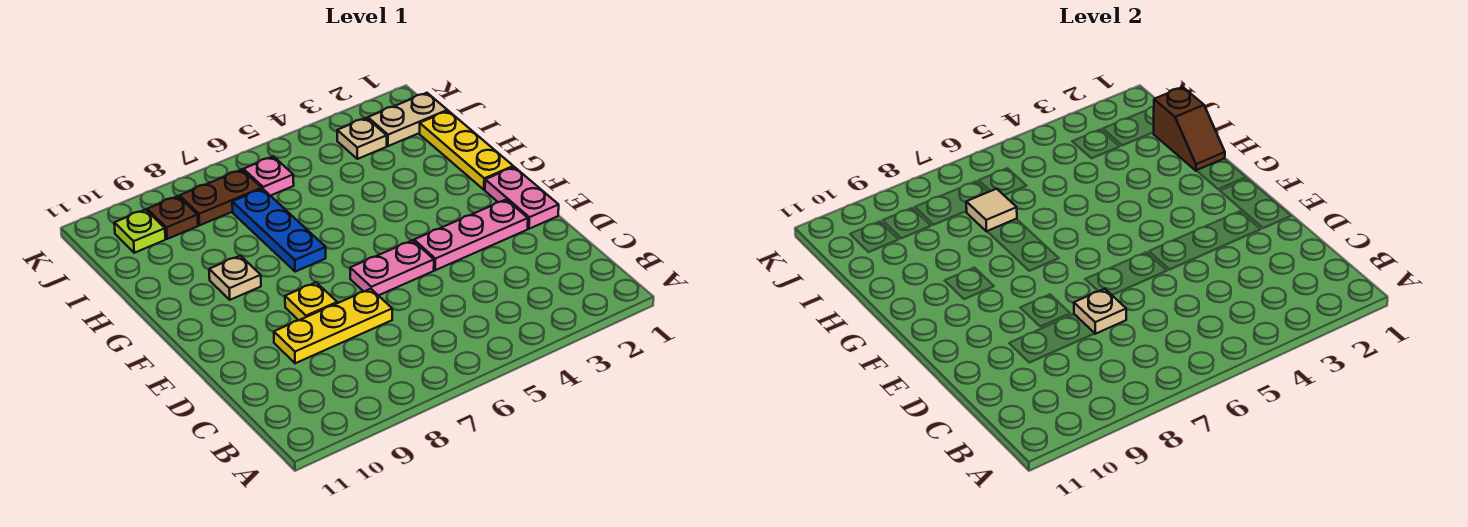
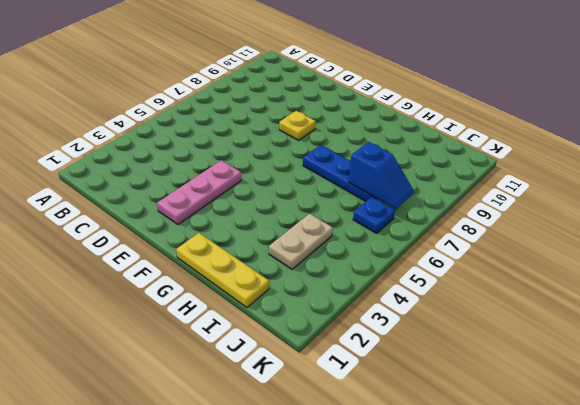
tan plate I3:I4 level 1 -> tan plate J1:J2 level 1
blue slope I7:J7 level 2 top I -> tan tile I7 level 2
blue plate J6 level 1 -> pink plate J6 level 1
none -> yellow plate D7:D9 level 1
none -> pink plate E1:F1 level 1
none -> pink plate E5:E6 level 1

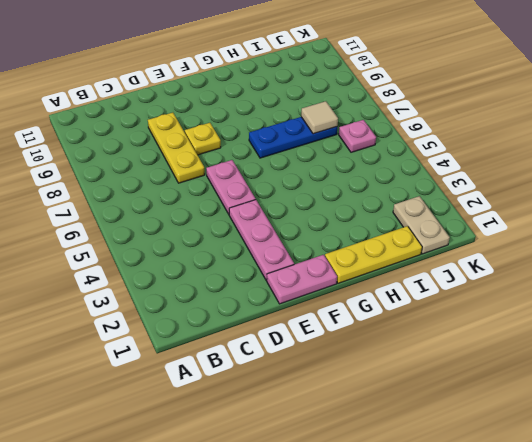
none -> tan plate G9 level 1
none -> tan plate J3 level 1
none -> brown plate J7:J8 level 1

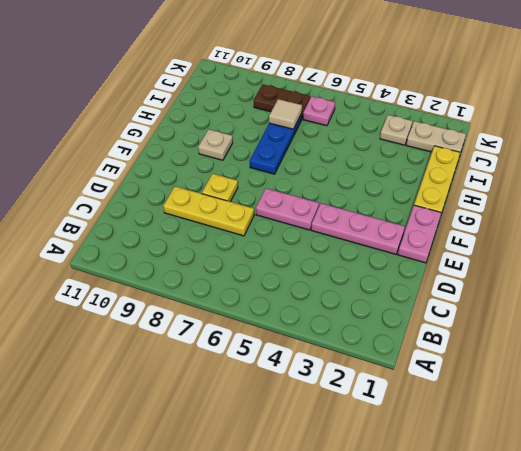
none -> brown plate J9 level 1
none -> lime plate J10 level 1
none -> tan plate D7 level 2

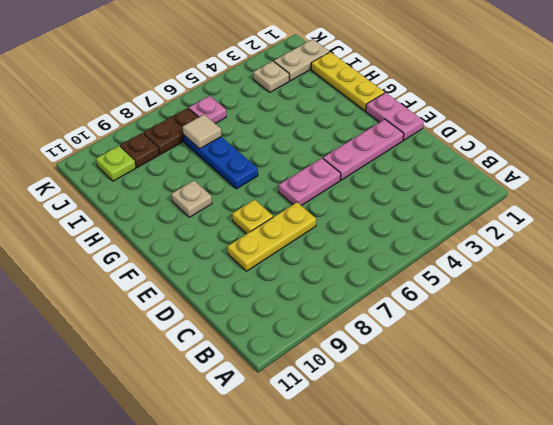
none -> tan plate D7 level 2
none -> brown slope H1:I1 level 2 top I

